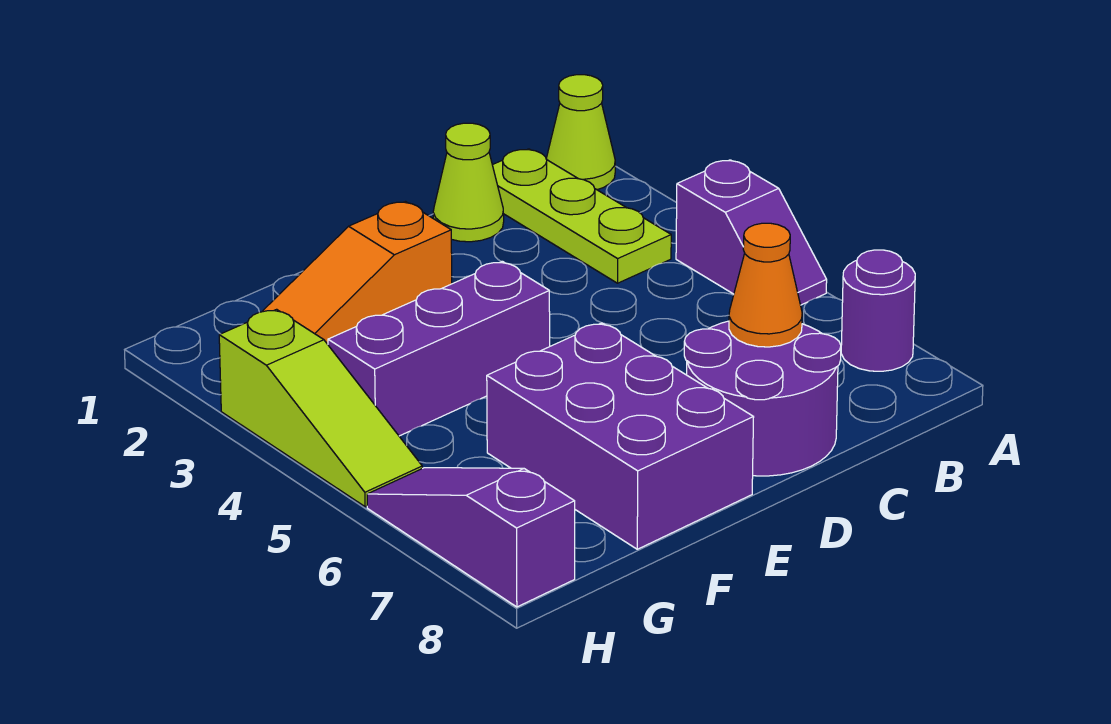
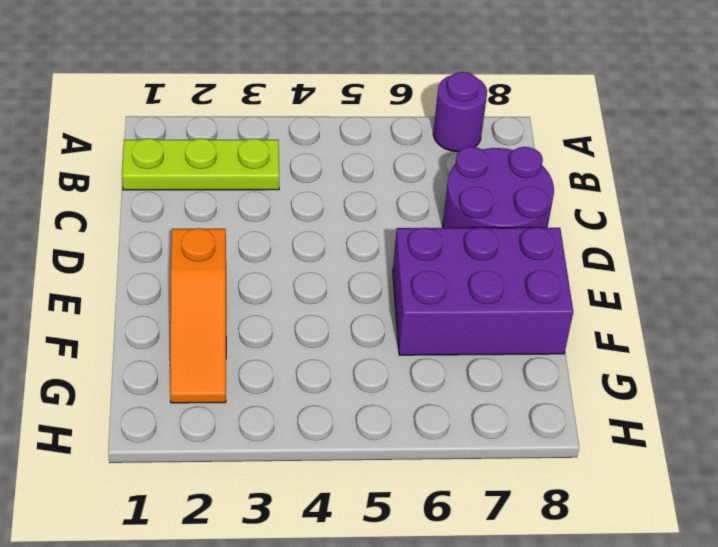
none -> lime cone A1 level 1
none -> purple slope A4:A5 level 1 top 4
none -> lime cone C1 level 1

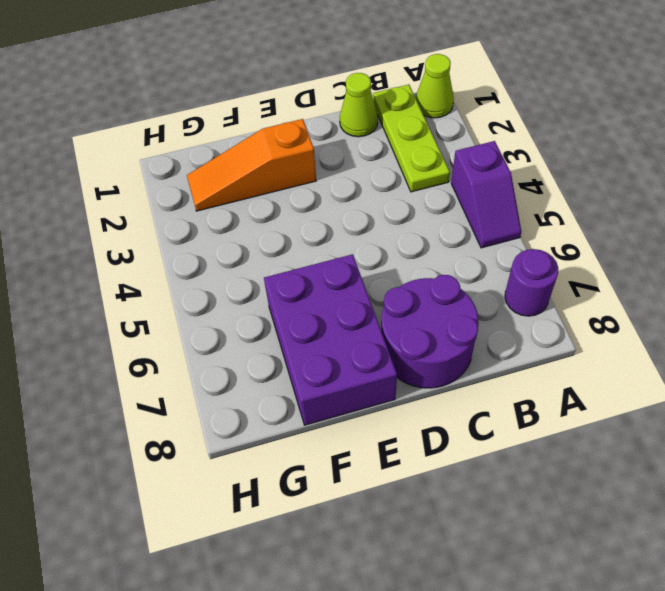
none -> purple brick E4:G4 level 1
none -> lime slope H3:H5 level 1 top 3
none -> purple slope H6:H8 level 1 top 8

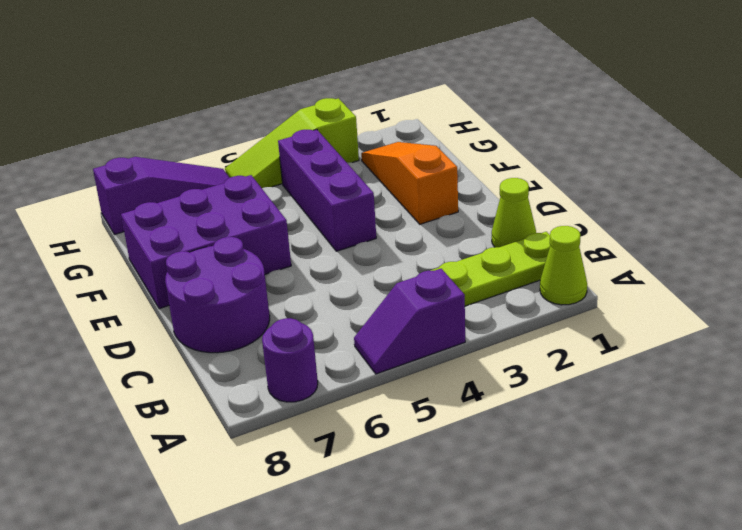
none -> orange cone C7 level 2

